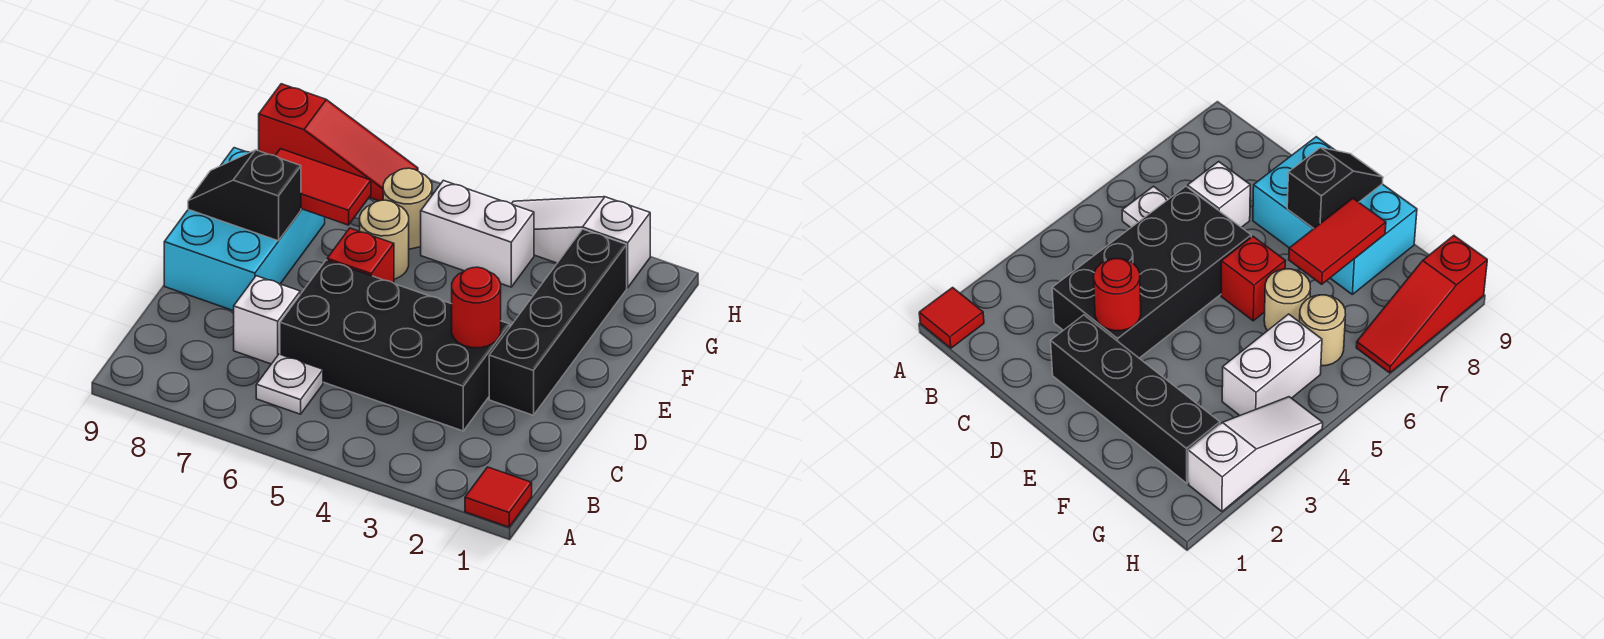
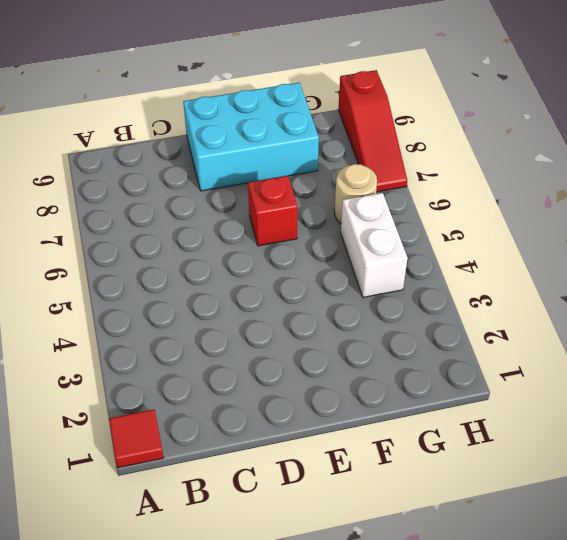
none -> white plate B6 level 1
none -> black brick C3:D6 level 1
none -> white brick C7 level 1

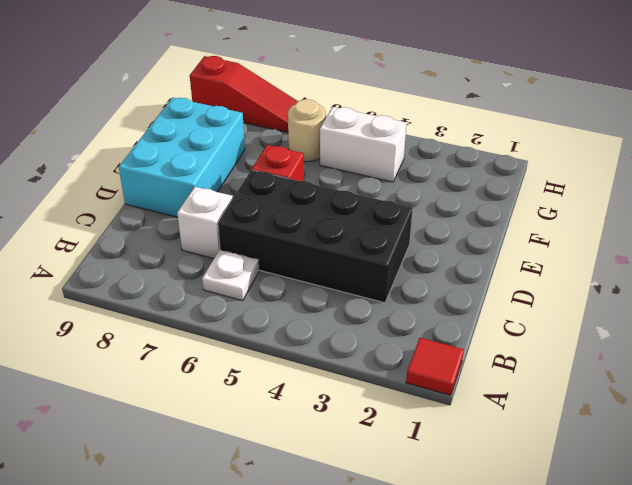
none -> black brick D2:G2 level 1
none -> tan round brick F6 level 1
none -> white slope H2:H4 level 1 top 2

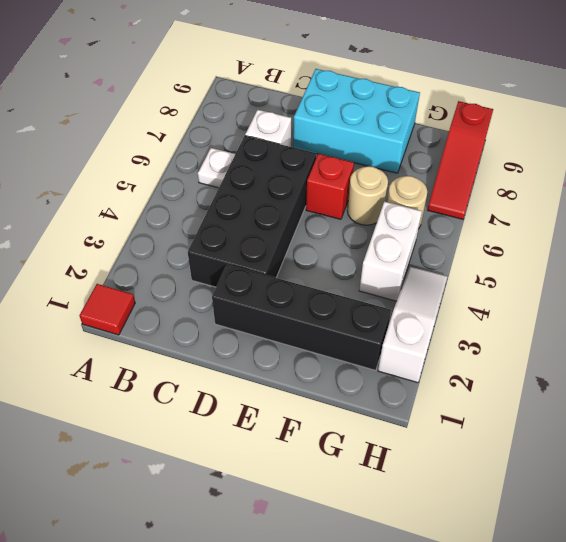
none -> red round brick D3 level 2
none -> black slope E8:E9 level 2 top 8
none -> red tile F7:F8 level 2

